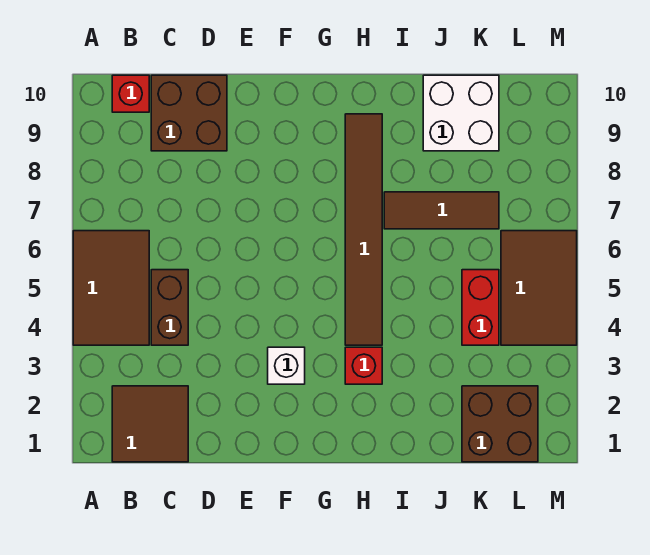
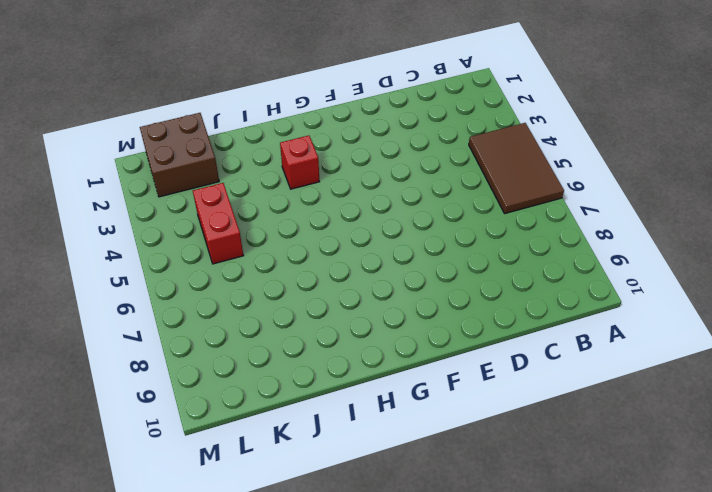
none -> brown tile B1:C2 level 1
none -> red brick B10 level 1
none -> brown brick C4:C5 level 1

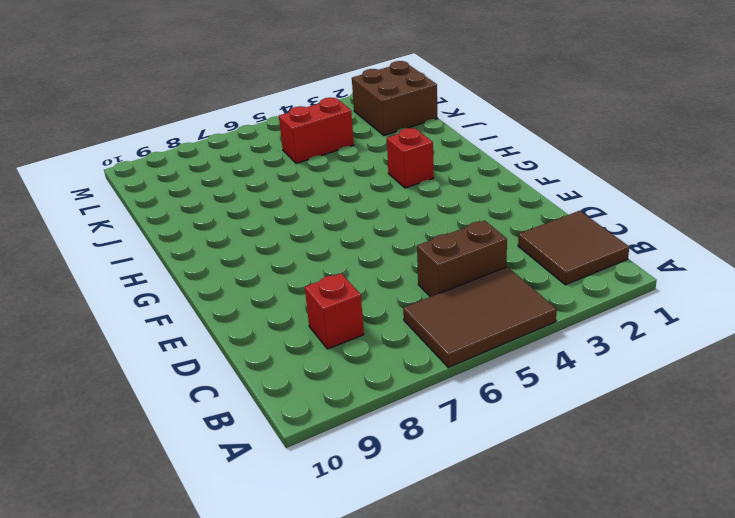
red brick C8 level 1 -> red brick B10 level 1
none -> brown brick C9:D10 level 1
none -> white brick F3 level 1
none -> brown tile H4:H9 level 1

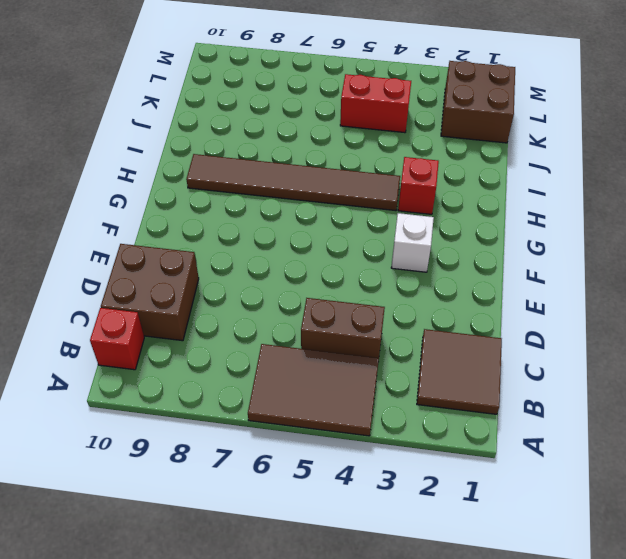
none -> brown tile I7:K7 level 1
none -> white brick J9:K10 level 1
none -> brown tile L4:M6 level 1

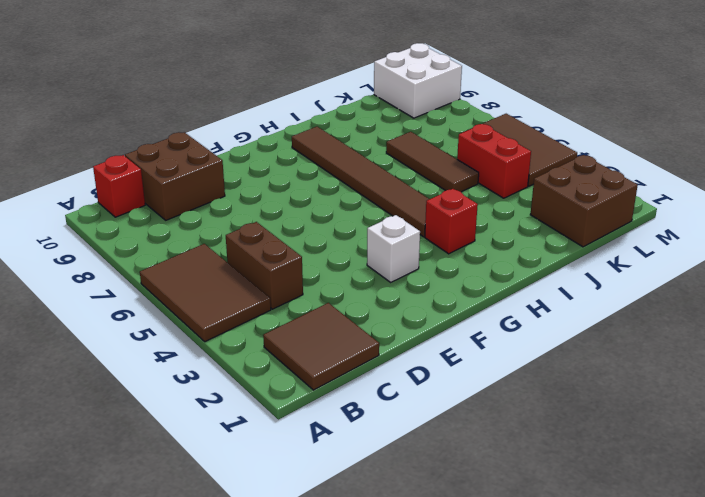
brown tile J5:J7 level 1 -> brown tile I7:K7 level 1
white brick L9:M10 level 1 -> white brick J9:K10 level 1

